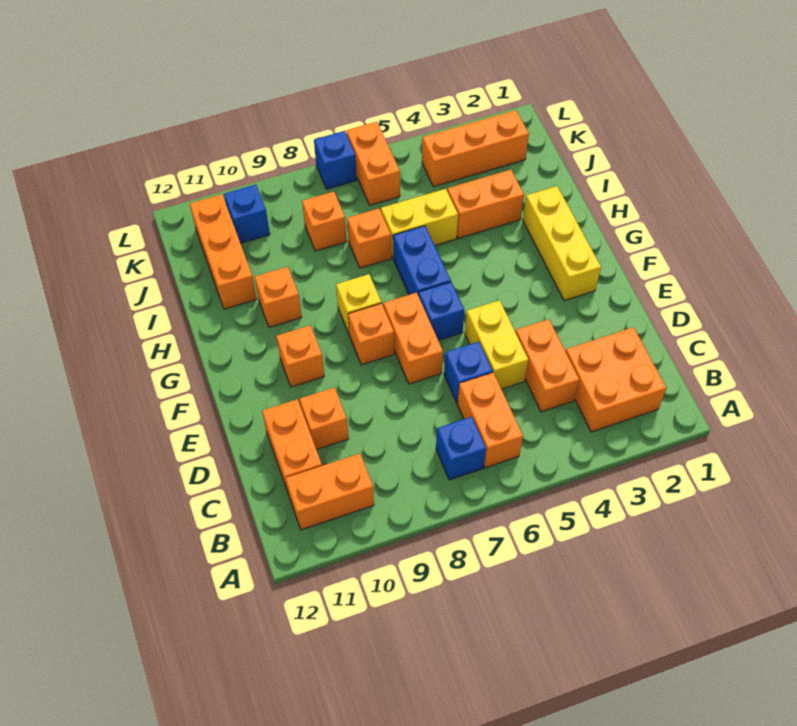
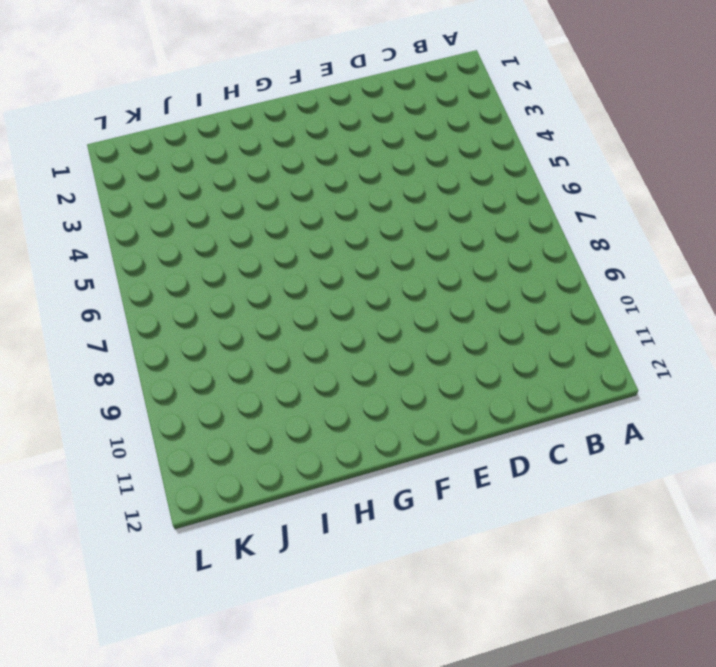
none -> orange brick B2:C3 level 1
none -> orange brick B6:C6 level 1
none -> blue brick B7 level 1

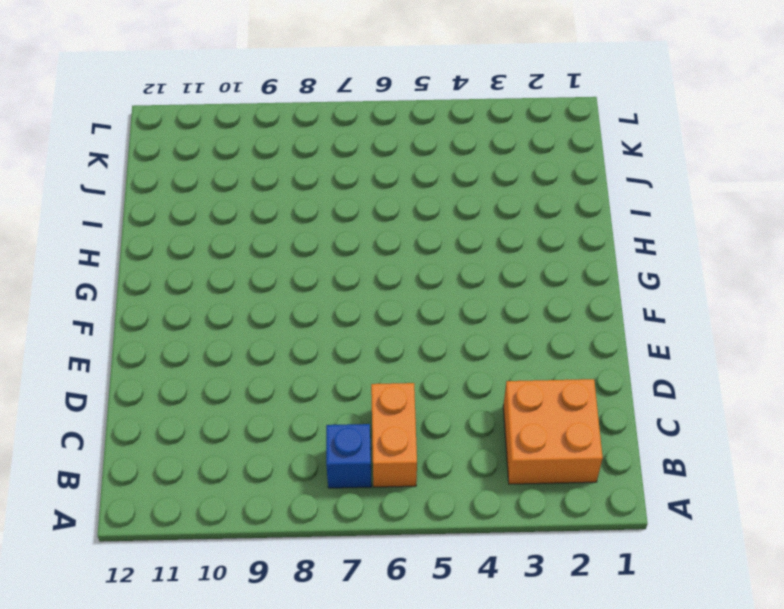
none -> orange brick B10:B11 level 1
none -> orange brick C4:D4 level 1
none -> orange brick C11:D11 level 1

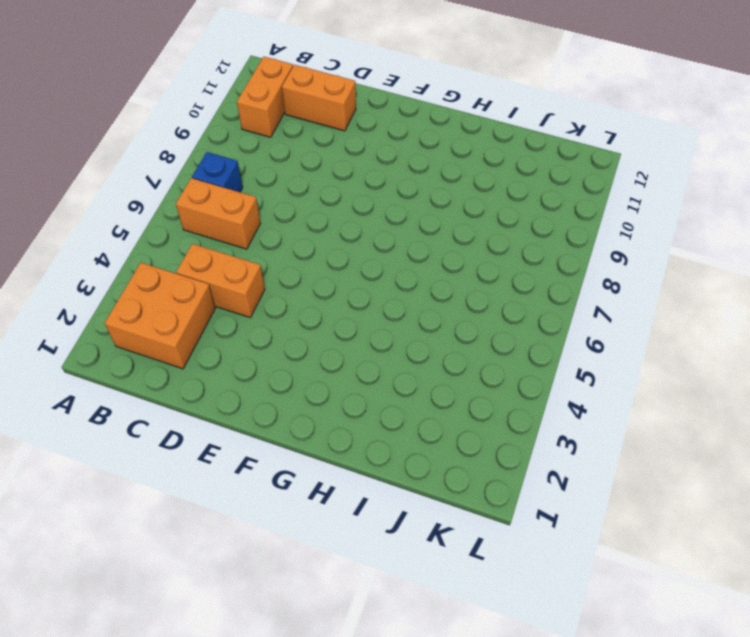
none -> yellow brick D5:E5 level 1
none -> blue brick D6 level 1
none -> orange brick D10 level 1

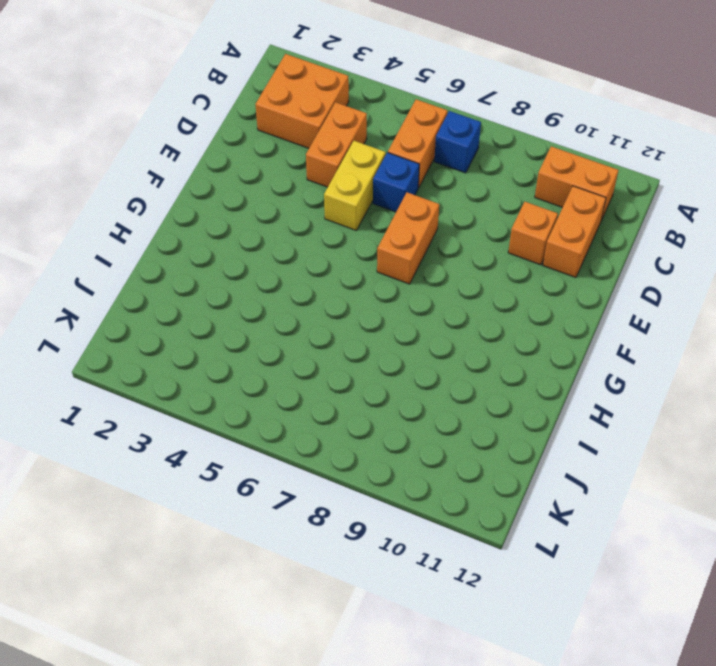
none -> yellow brick F2:H2 level 1
none -> blue brick F6 level 1
none -> orange brick F8 level 1

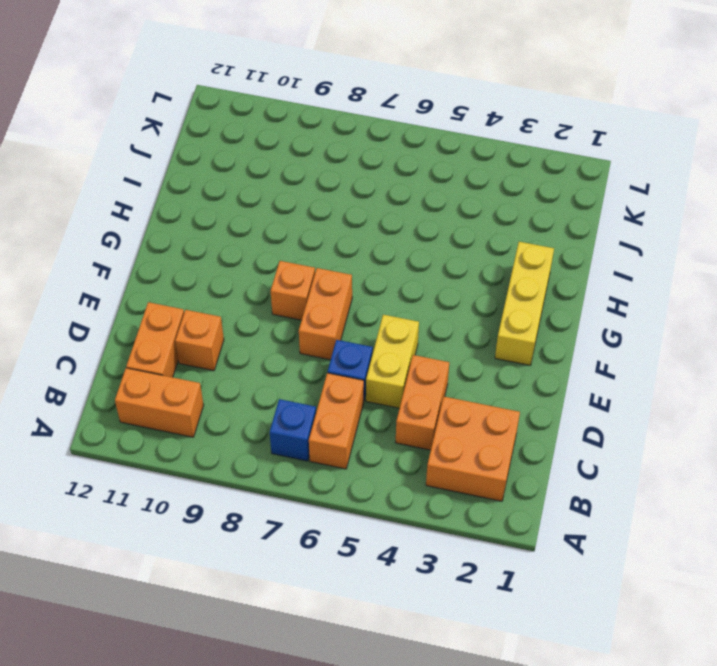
none -> blue brick F6 level 1
none -> orange brick F10 level 1
none -> blue brick G6:H6 level 1

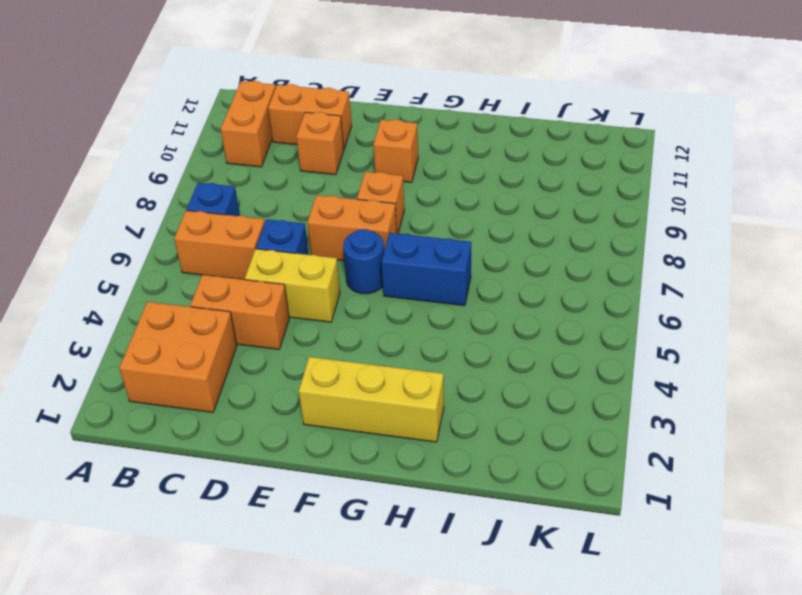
blue round brick F6 level 1 -> blue brick F6 level 1
none -> yellow brick G8 level 1
none -> orange brick H10 level 1
none -> orange brick I3:I4 level 1

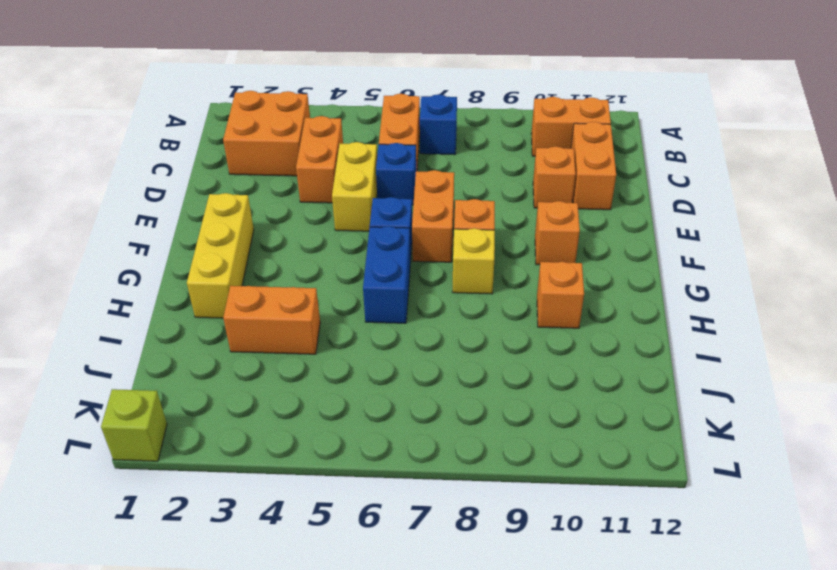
lime brick L1 level 1 -> none
none -> yellow brick I5:I6 level 1
none -> orange brick I7 level 1
none -> orange brick I11:K11 level 1

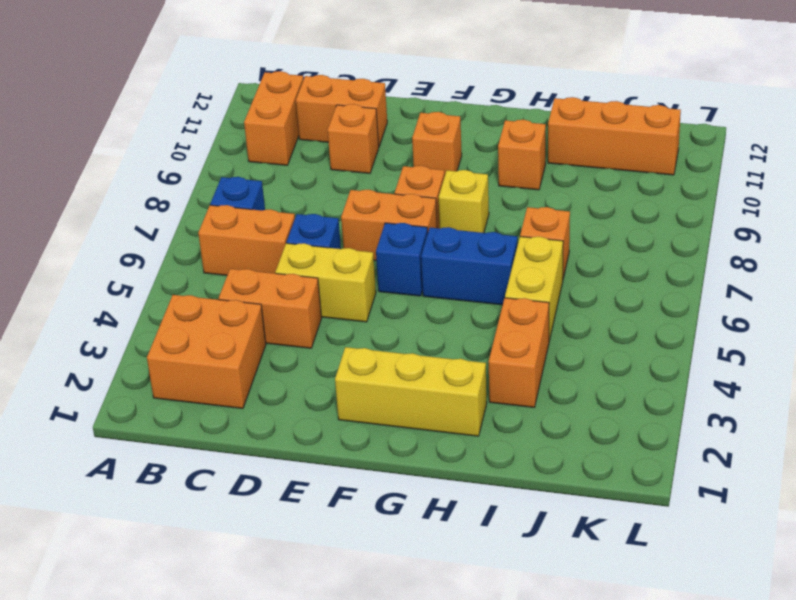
none -> orange brick J8 level 1
none -> orange brick K2:K4 level 1
none -> orange brick K6:L6 level 1

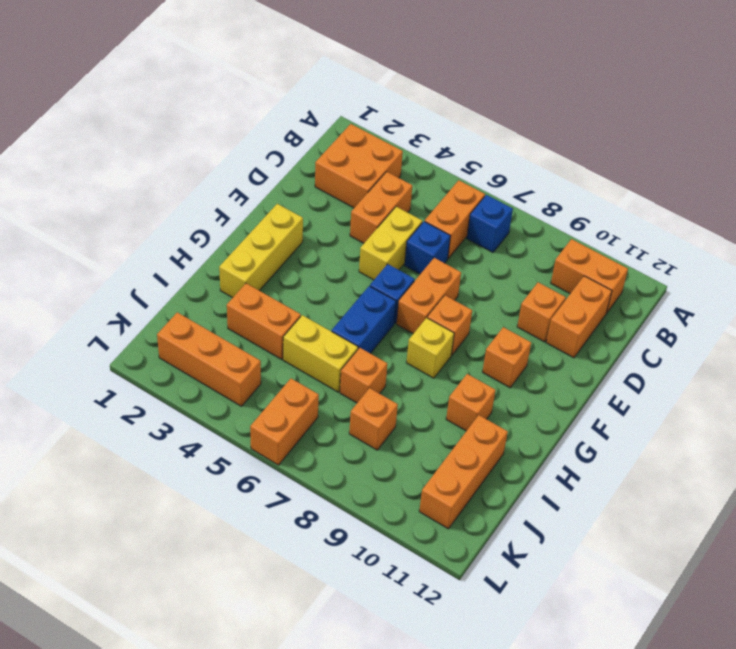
none -> blue brick K10 level 1
none -> blue brick L7 level 1

